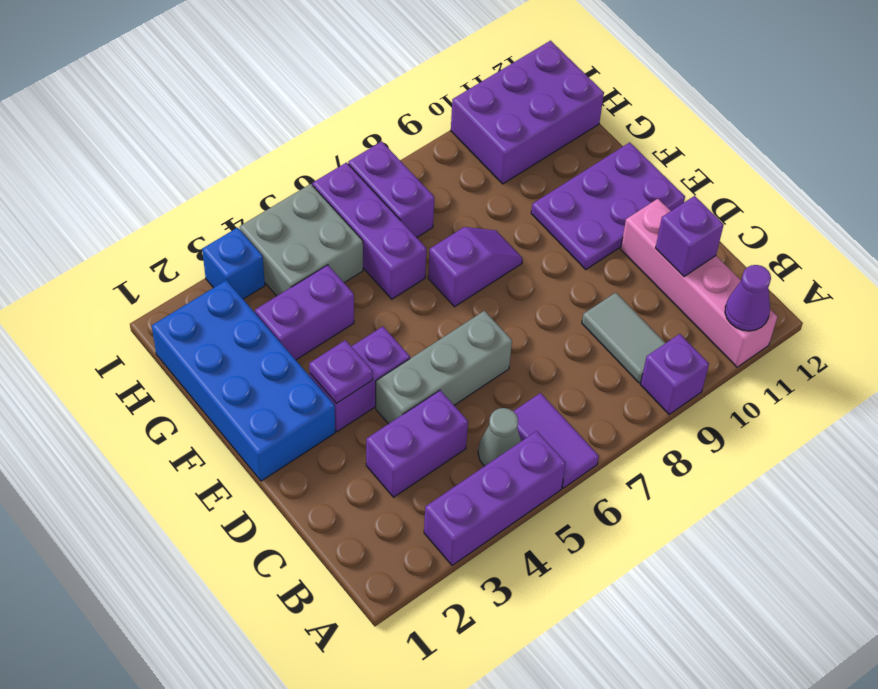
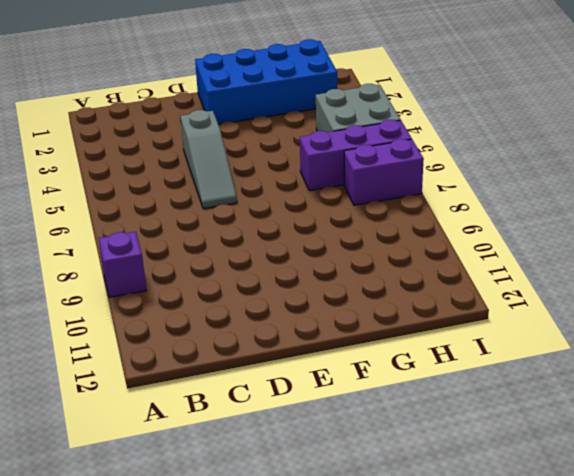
grey slope D4:D6 level 1 top 4 -> grey brick D4:D6 level 1
none -> purple brick A3:A5 level 1
none -> purple tile A6:B6 level 1
none -> pink brick A11:D11 level 1

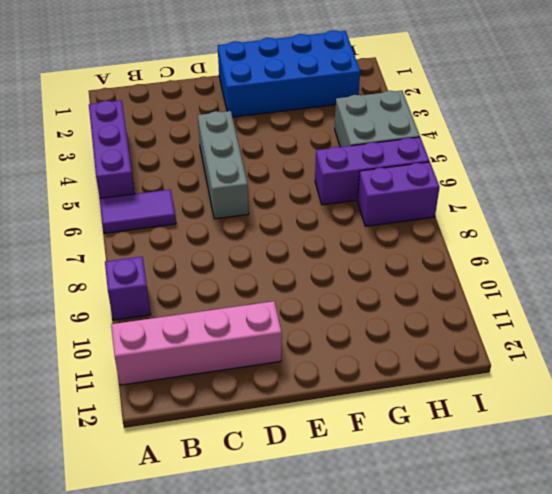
none -> grey cone B5 level 1
none -> grey tile B9:C9 level 1
none -> purple brick C3:C4 level 1

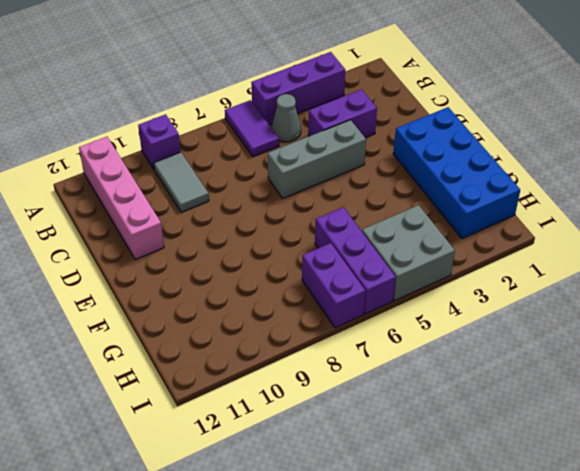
none -> purple brick E3:E4 level 1
none -> purple plate E10:F12 level 1
none -> purple slope F7:F8 level 1 top 7

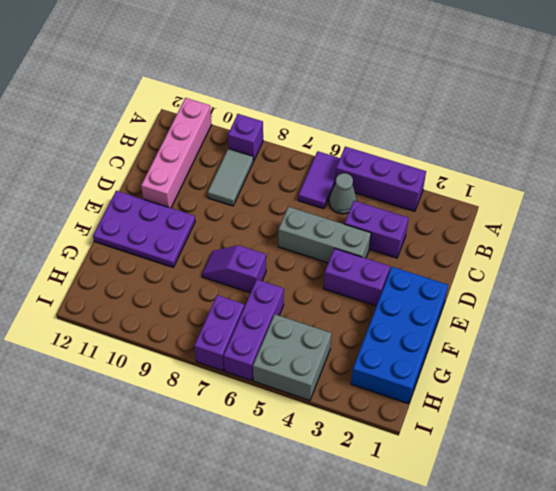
none -> purple brick G3:G4 level 1
none -> purple brick H10:I12 level 1
none -> blue brick I3 level 1

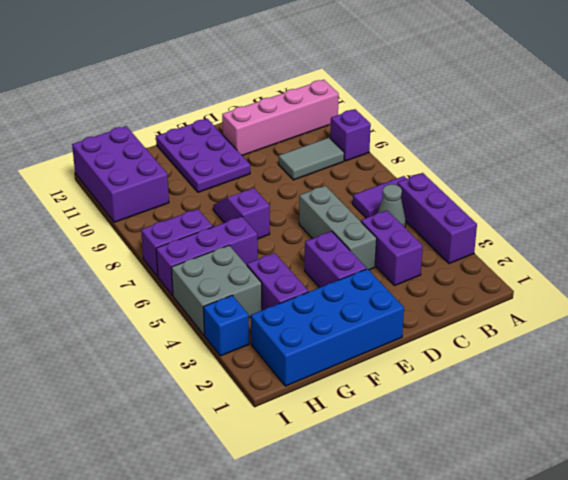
none -> purple cone A11 level 2
none -> purple brick C11 level 2
none -> purple plate E3 level 2

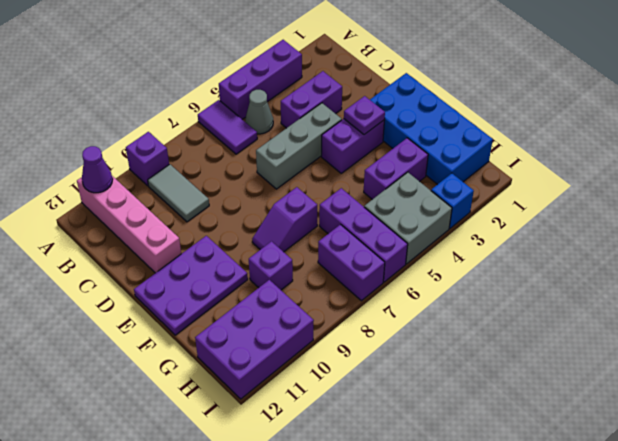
purple brick G9 level 1 -> purple brick C11 level 2

